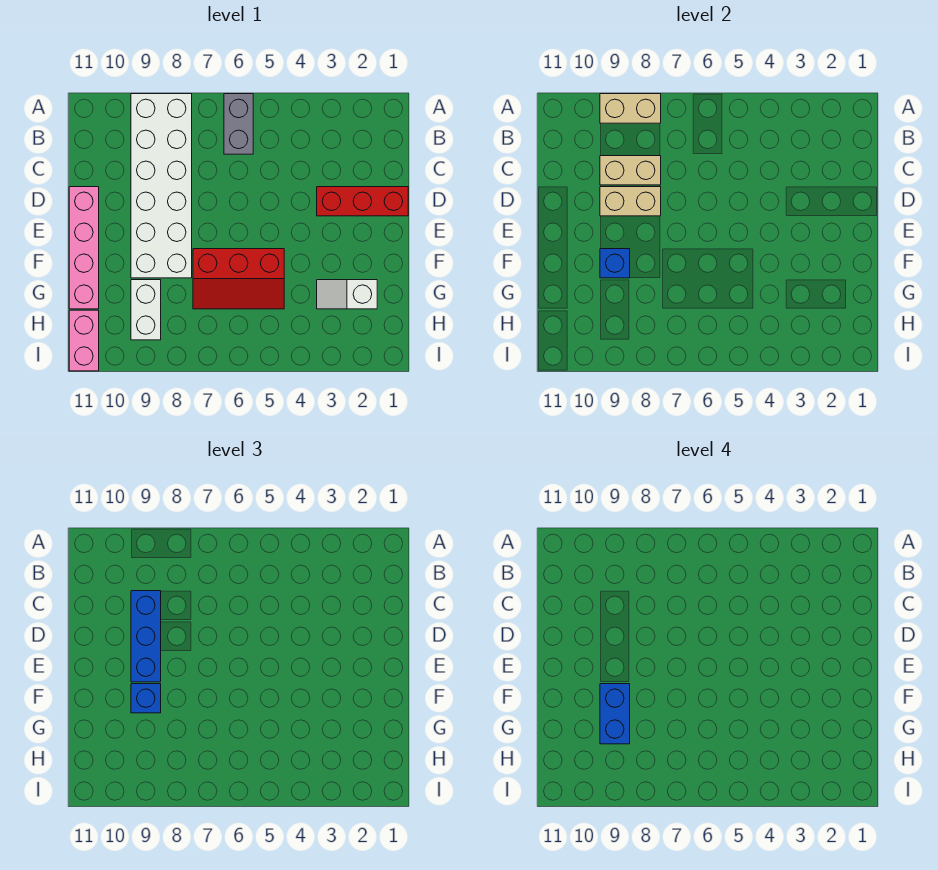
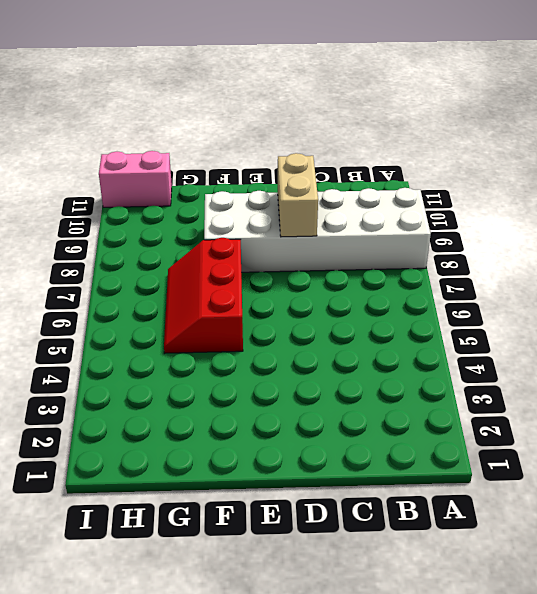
none -> grey brick A6:B6 level 1
none -> red brick D1:D3 level 1
none -> pink brick D11:G11 level 1

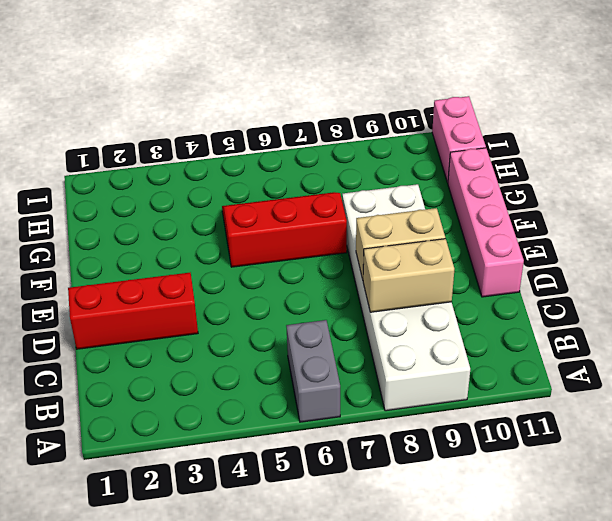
none -> white slope G2:G3 level 1 top 2
none -> white brick G9:H9 level 1
none -> tan brick A8:A9 level 2

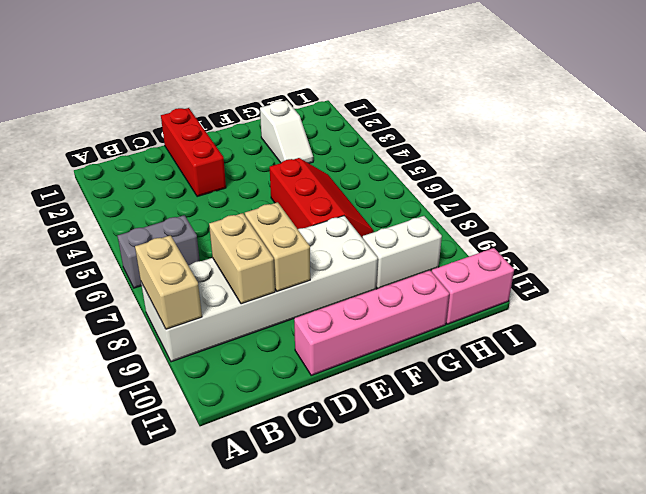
none -> blue brick F9 level 2
none -> blue brick C9:E9 level 3
none -> blue brick F9 level 3

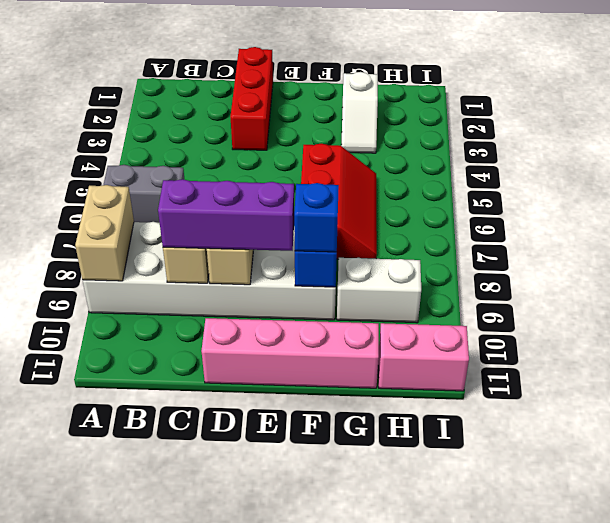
purple brick C9:E9 level 3 -> blue brick C9:E9 level 3
none -> blue brick F9:G9 level 4

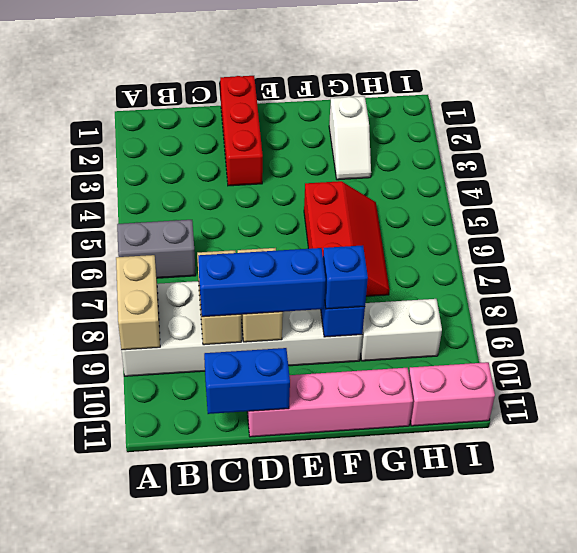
blue brick C11:D11 level 2 -> blue brick F9:G9 level 4

